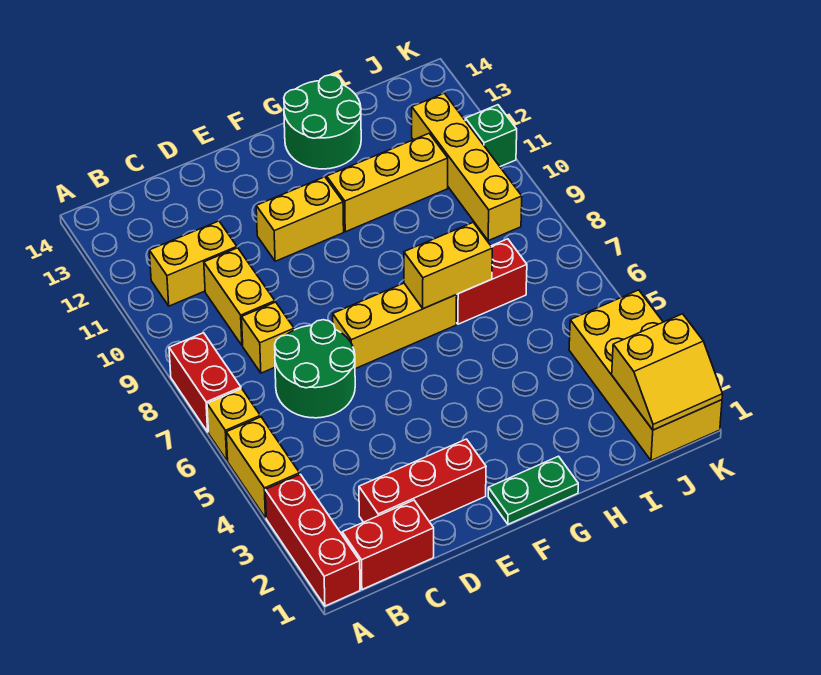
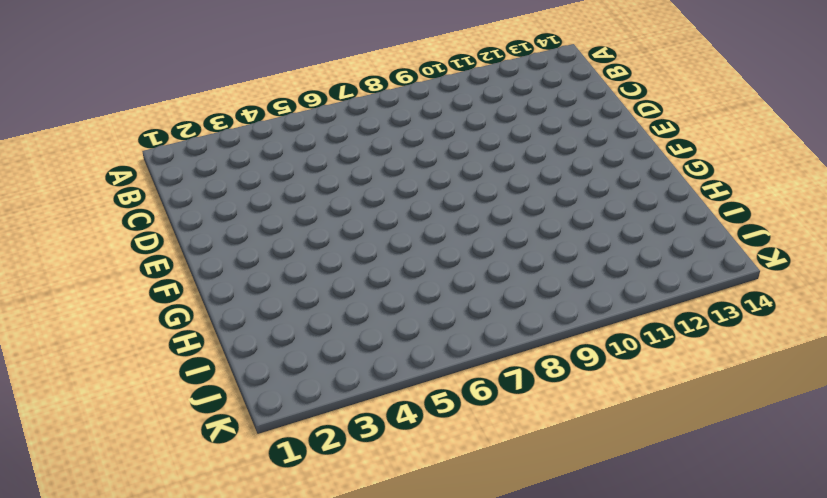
none -> red brick A1:A3 level 1
none -> yellow brick A4:A5 level 1
none -> yellow brick A6 level 1

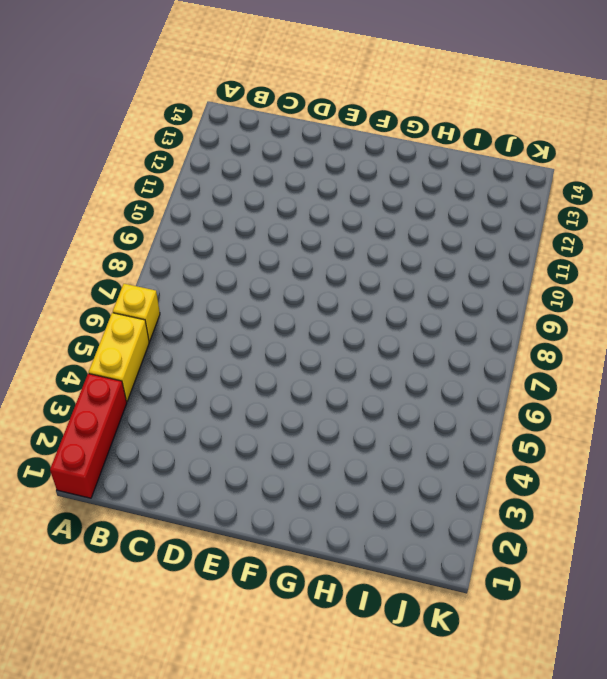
none -> red brick A7:A8 level 1
none -> red brick B1:C1 level 1
none -> yellow brick B11:C11 level 1

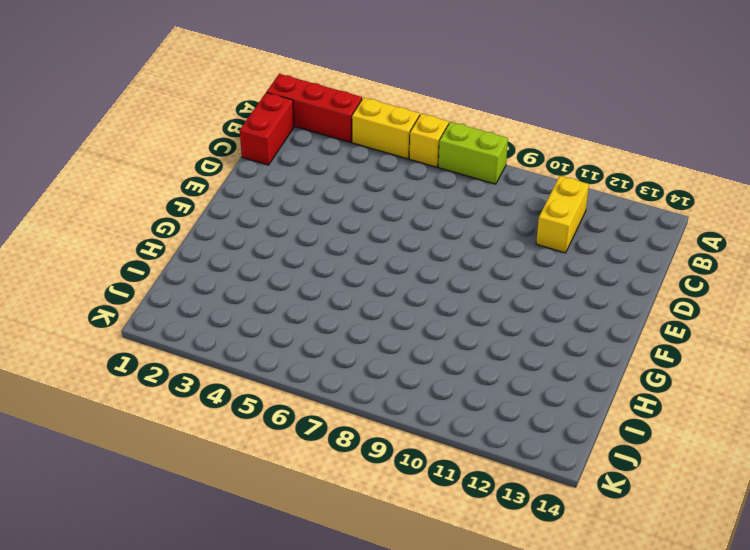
lime brick A7:A8 level 1 -> red brick A7:A8 level 1
none -> red brick C2:E2 level 1
none -> green round brick C6:D7 level 1
none -> yellow brick C8 level 1

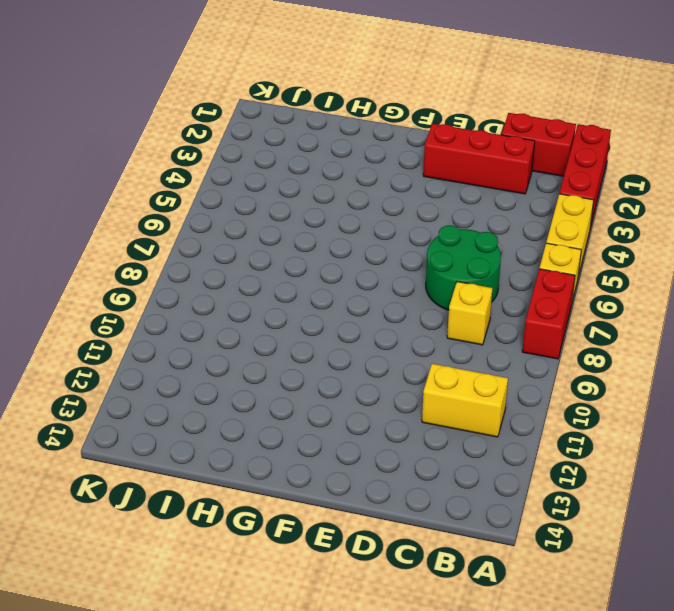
none -> yellow brick C9:C10 level 1
none -> yellow brick E7:G7 level 1
none -> yellow brick E11:F11 level 1

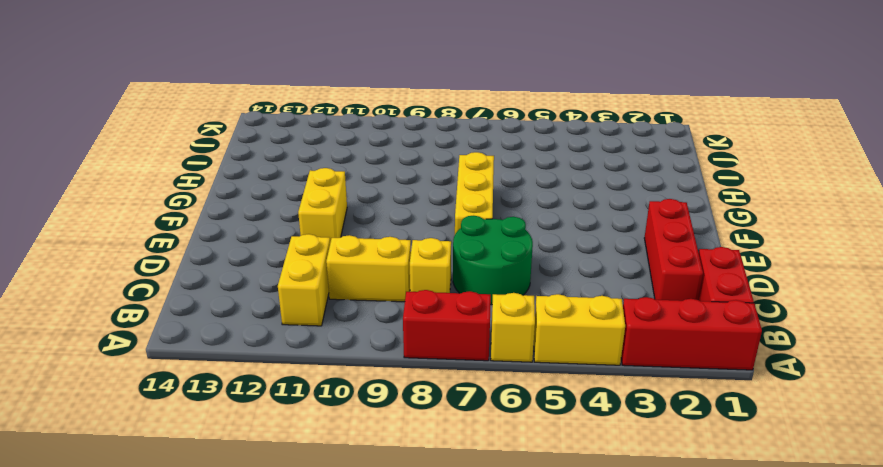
none -> green plate F1:G1 level 1
none -> yellow brick G11:I11 level 1
none -> green round brick G13:H14 level 1

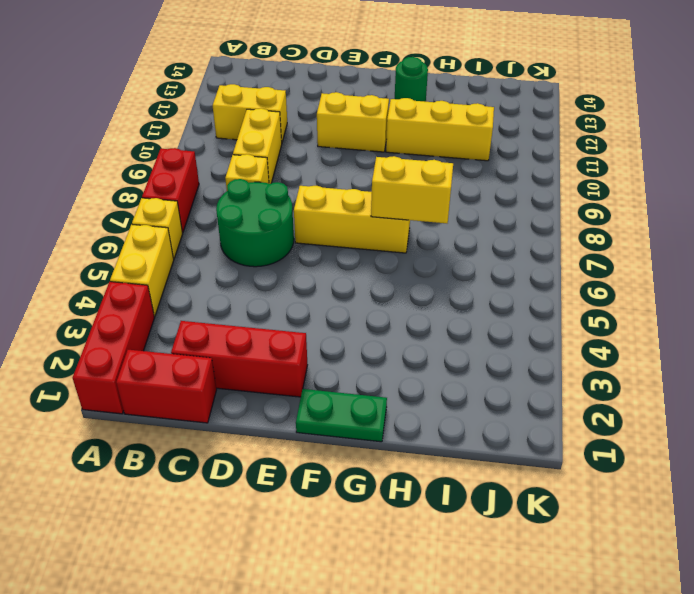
green round brick G13 level 1 -> green round brick G13:H14 level 1
none -> red brick H7:I7 level 1
none -> yellow brick J1:K4 level 1
none -> yellow brick J9:J12 level 1

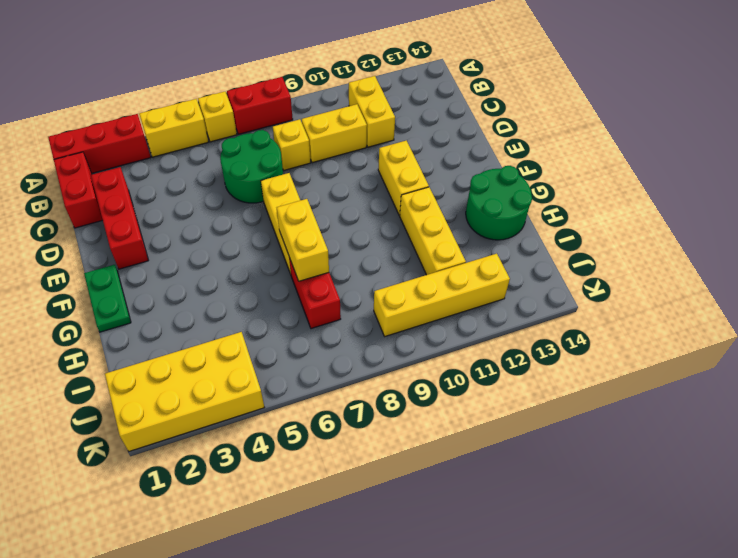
none -> green brick K11 level 1
none -> yellow slope J1:K2 level 2 top 2

